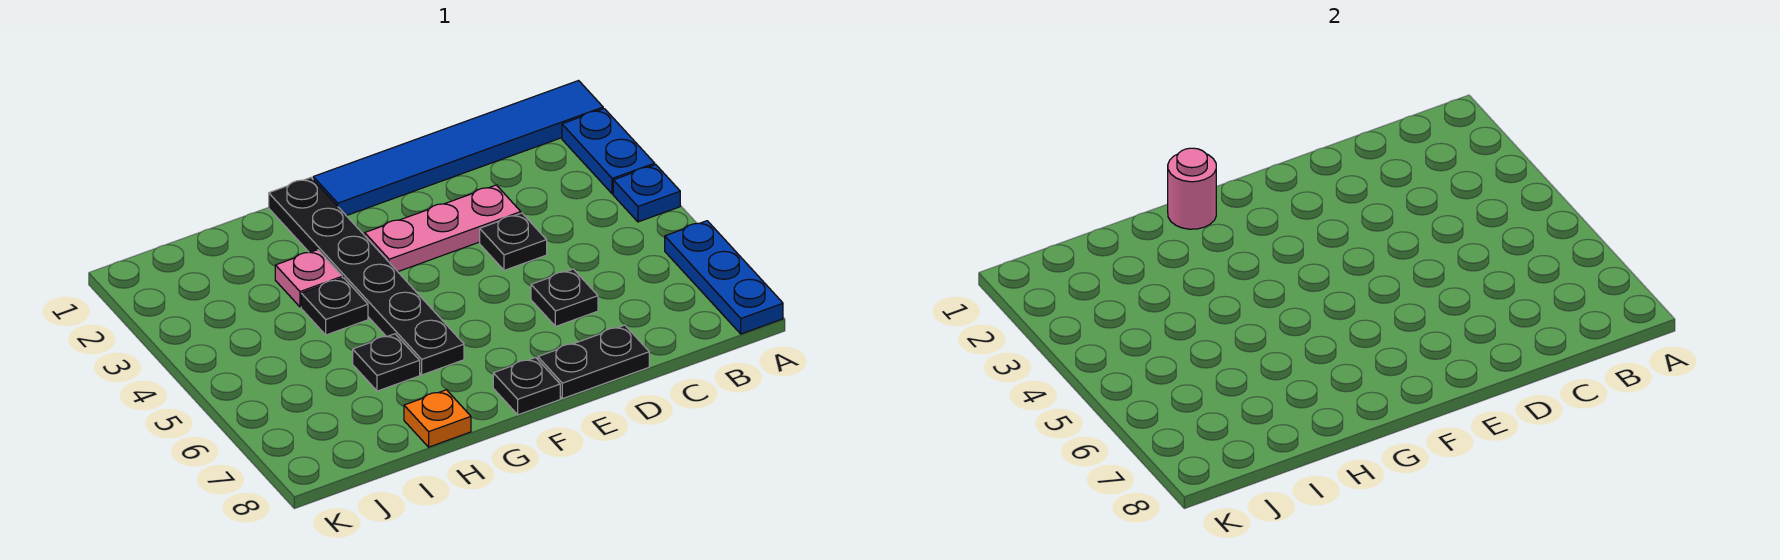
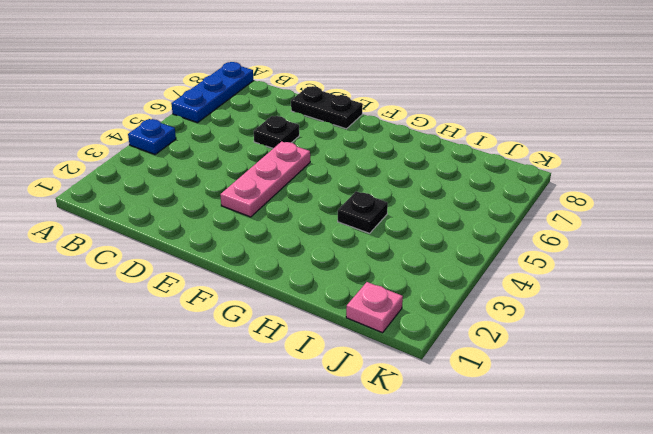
pink plate E3:E5 level 1 -> pink plate D3:F3 level 1
pink plate J1 level 1 -> pink plate H3 level 1
none -> blue tile A1:F1 level 1
none -> blue plate A2:A3 level 1
none -> black plate D4 level 1

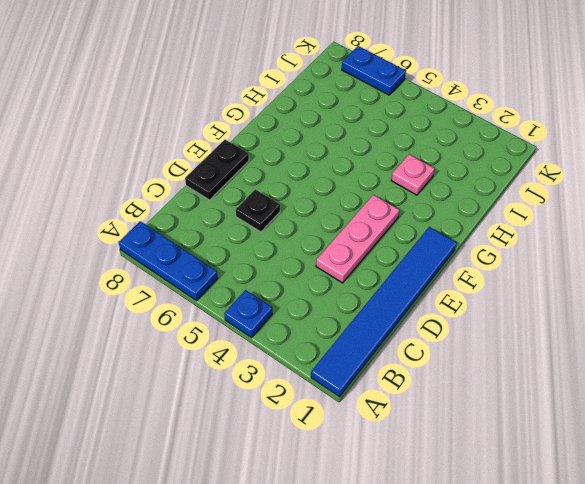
blue plate K6:K7 level 1 -> blue plate A2:A3 level 1
none -> black plate D4 level 1
none -> black plate F8 level 1
none -> black plate G1:G6 level 1

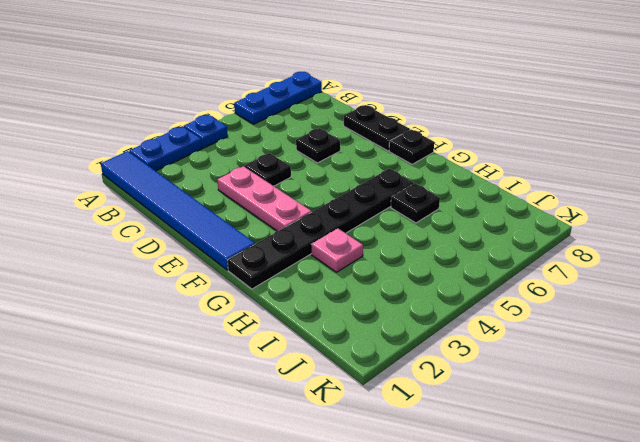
none -> black plate H4 level 1
none -> orange plate H8 level 1
none -> pink round brick G1 level 2

